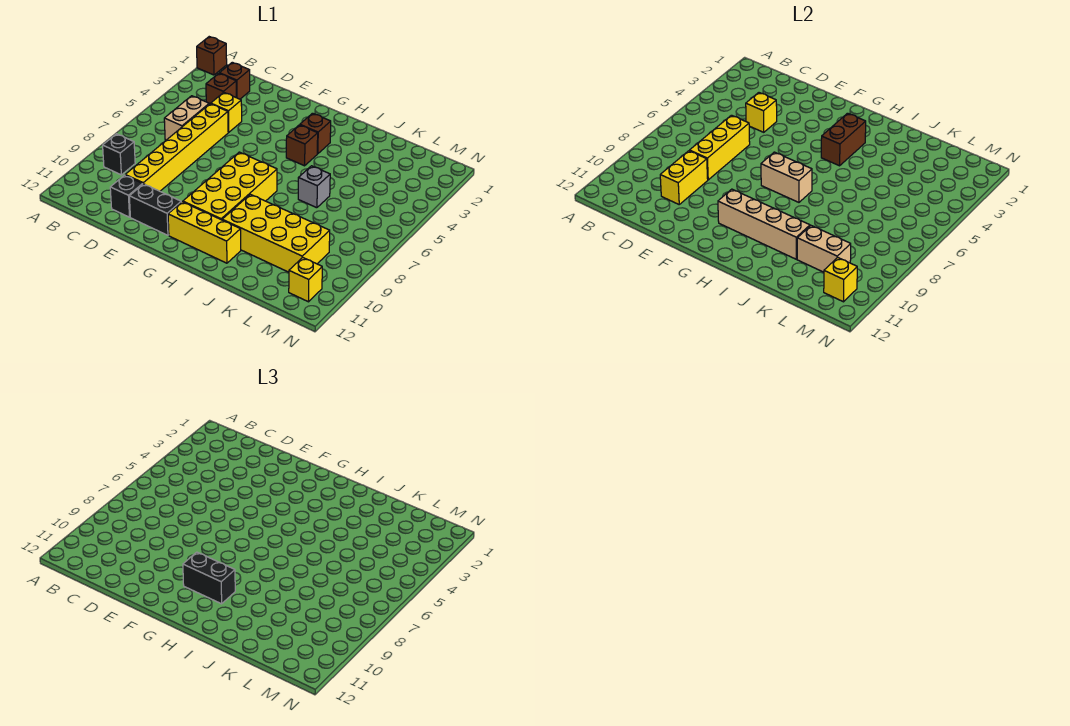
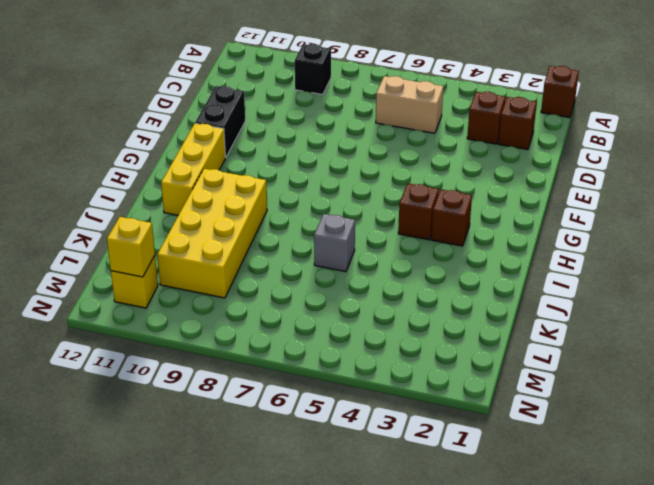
none -> yellow brick D4 level 1
none -> yellow brick D5:D10 level 1
none -> black brick D11 level 1

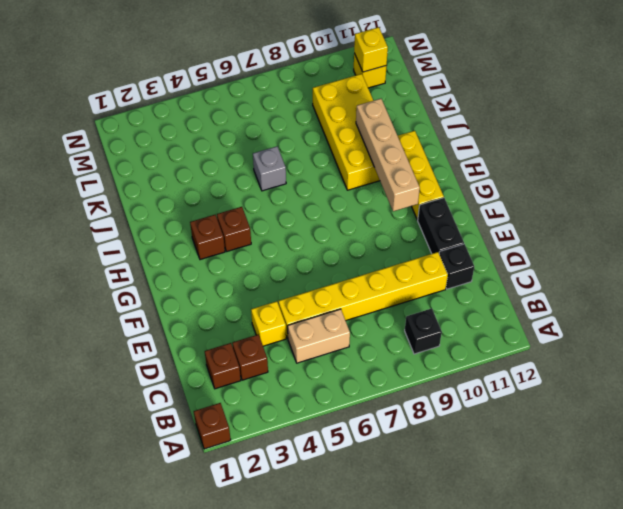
none -> yellow brick G7:H10 level 1
none -> yellow brick D4 level 2
none -> yellow brick D6:D8 level 2

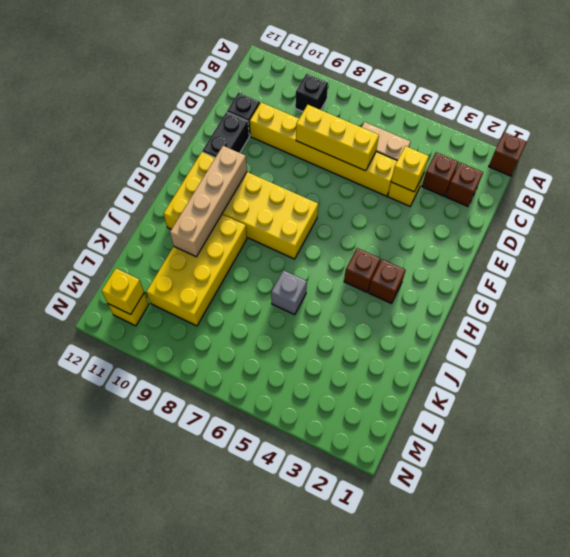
none -> yellow brick D9:D10 level 2
none -> tan brick G7:H7 level 2
none -> brown brick H3:H4 level 2

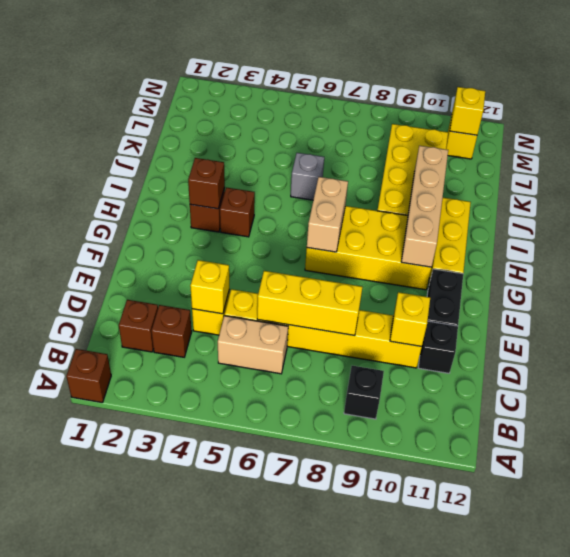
yellow brick D10 level 2 -> yellow brick D9:D10 level 2
brown brick H3 level 2 -> brown brick H3:H4 level 2
none -> tan brick K10:L10 level 2
none -> black brick G10:H10 level 3

